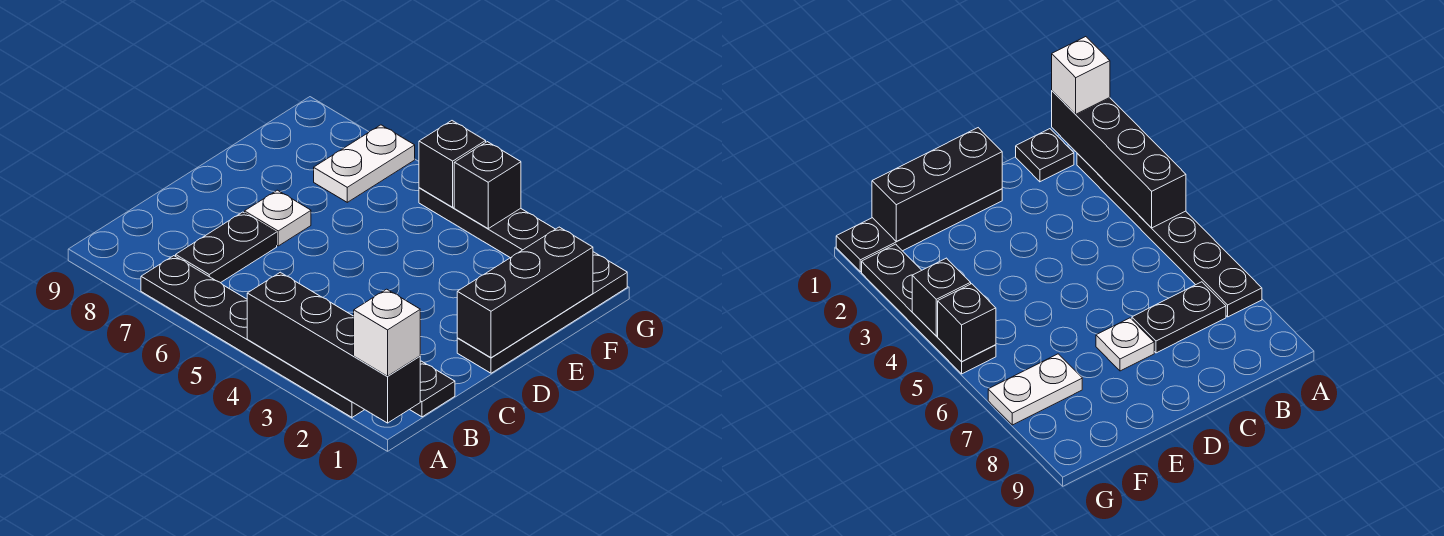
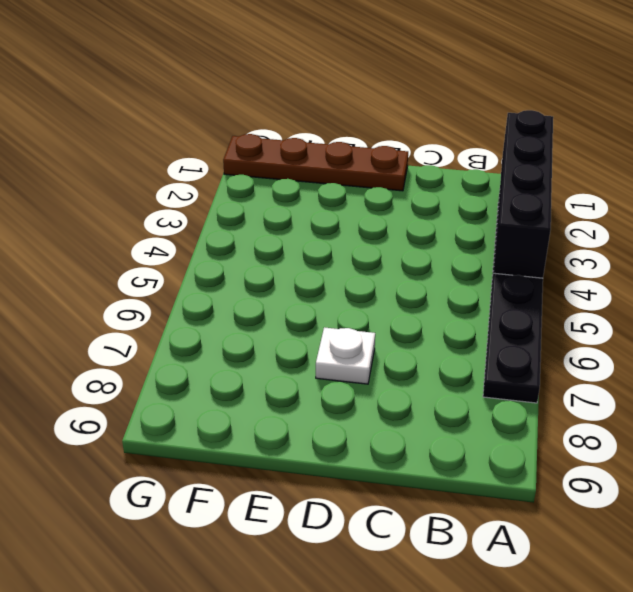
brown plate D1:G1 level 1 -> black plate D1:G1 level 1
none -> black plate B1 level 1
none -> black plate B7:C7 level 1
none -> white plate F7:G7 level 1

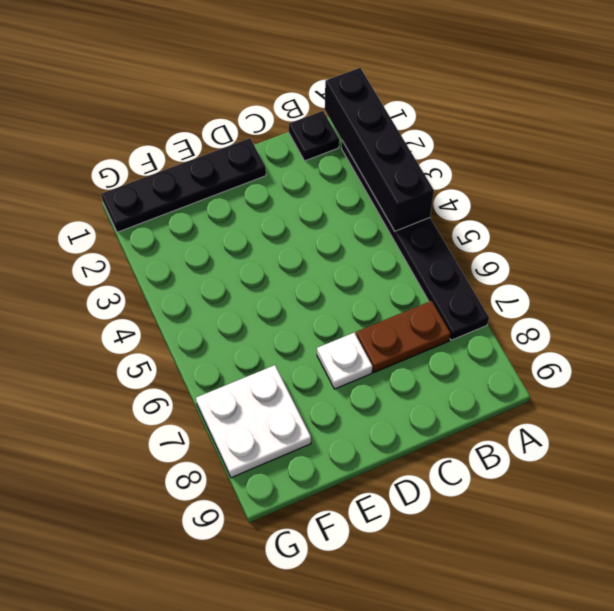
brown plate B7:C7 level 1 -> black plate B7:C7 level 1
white plate F7:G8 level 1 -> white plate F7:G7 level 1
none -> black plate G2:G5 level 1
none -> black brick D1:F1 level 2
none -> black brick G4 level 2

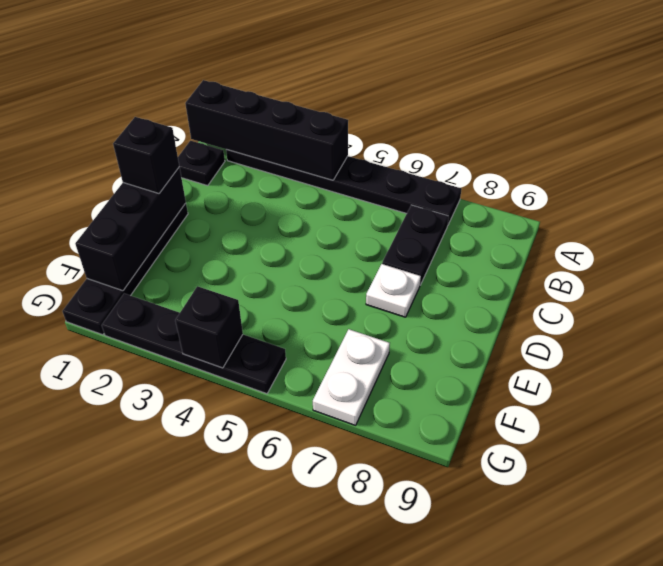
black brick D1 level 3 -> black brick G5 level 2
none -> white brick A1 level 3

